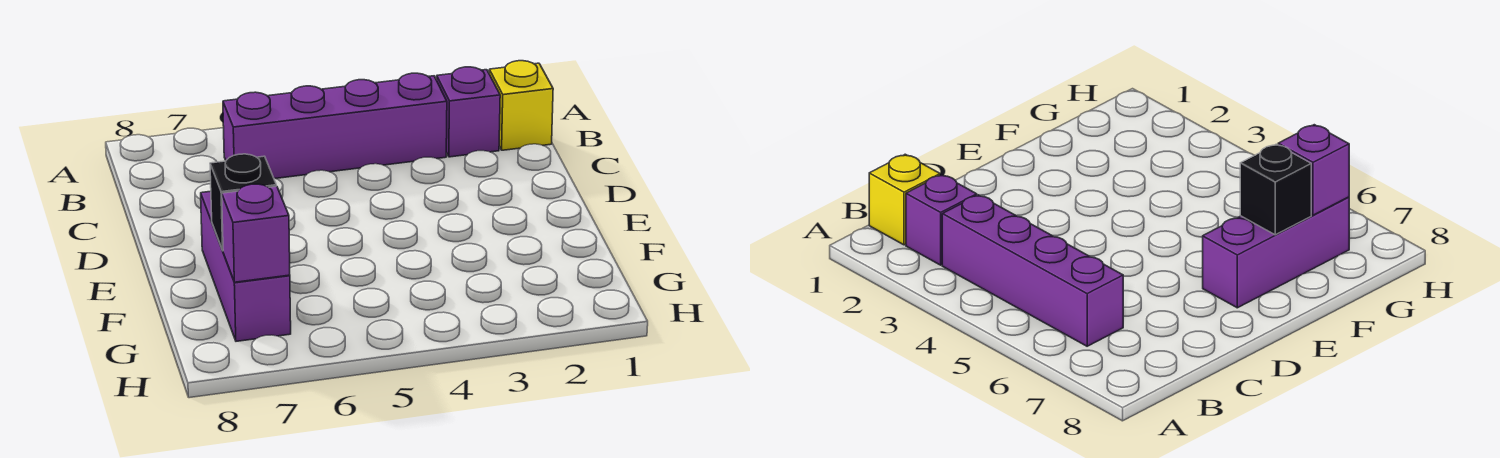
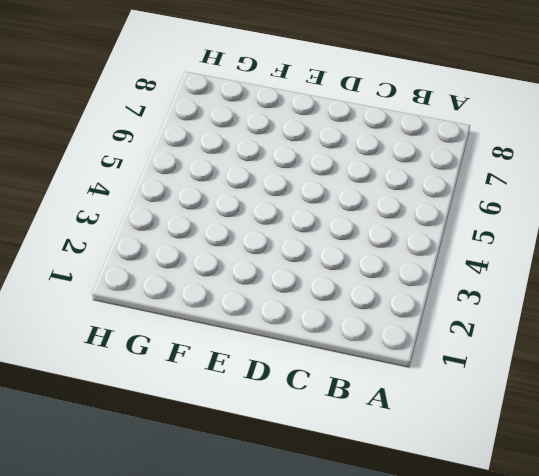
none -> yellow brick B1 level 1
none -> purple brick B2 level 1

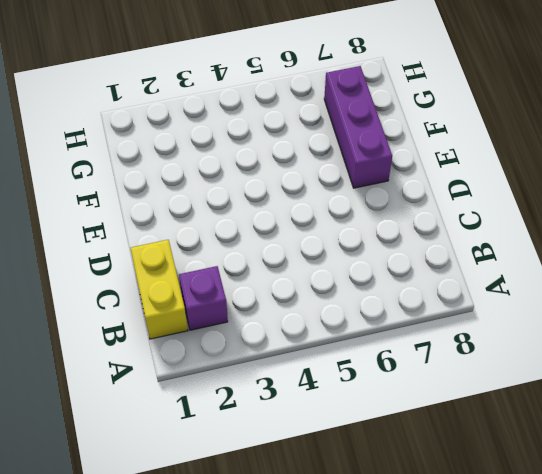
yellow brick B1:C1 level 1 -> yellow brick B1 level 1
none -> purple brick B3:B6 level 1
none -> black brick F7 level 2

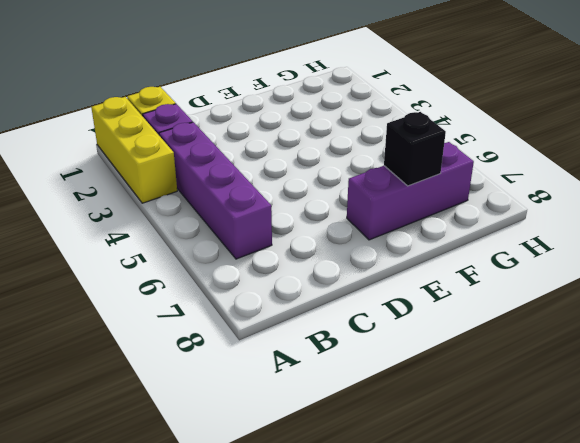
yellow brick A1:A3 level 1 -> none
none -> purple brick G7 level 2

